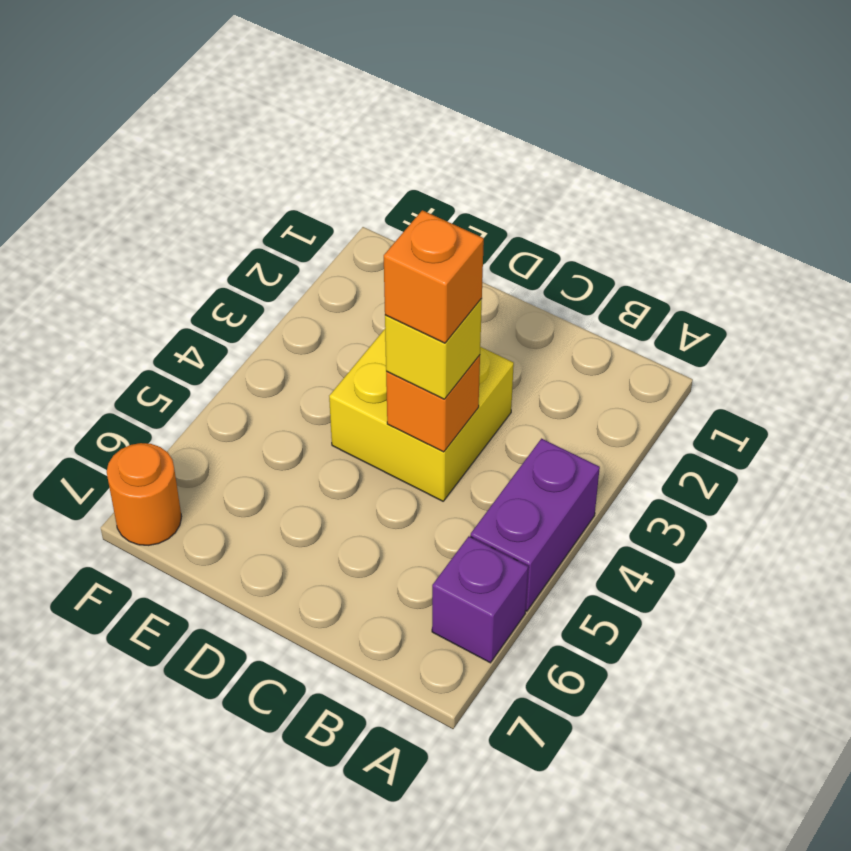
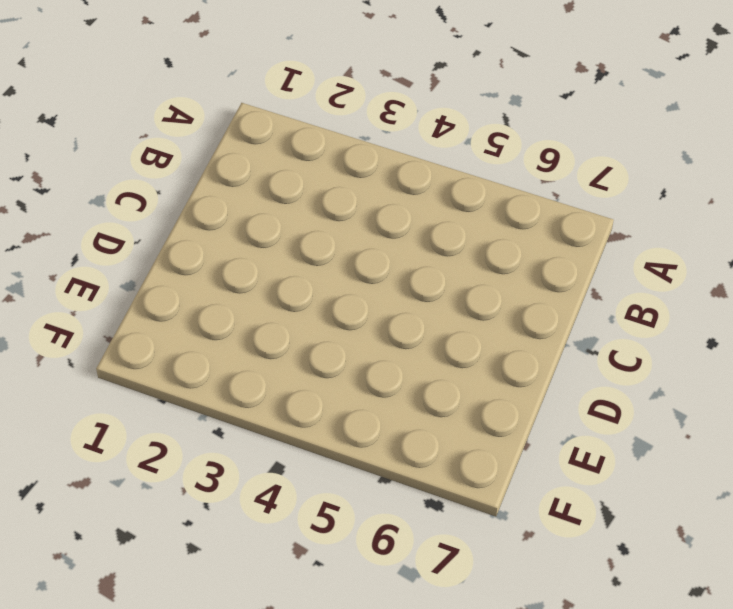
none -> purple brick A4:A5 level 1
none -> purple brick A6 level 1

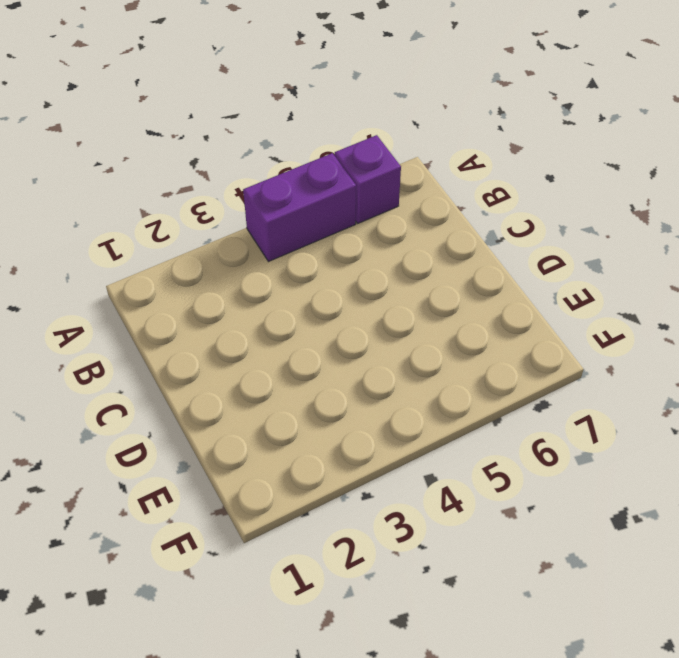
none -> yellow brick C3:D4 level 1
none -> orange round brick F7 level 1

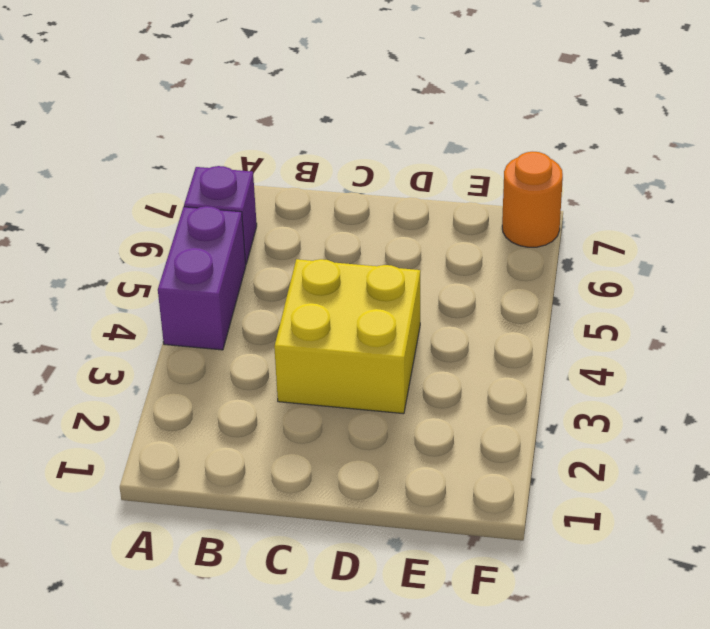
none -> orange brick C4 level 2
none -> yellow brick C4 level 3

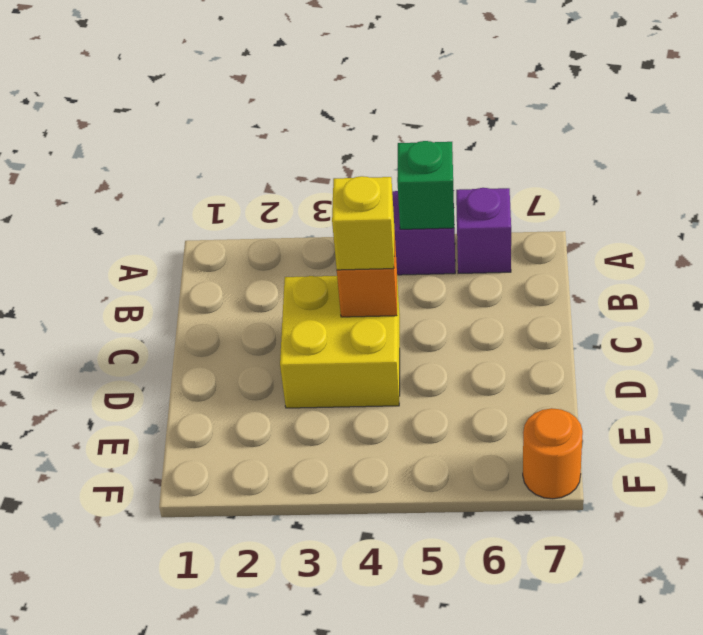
green brick A5 level 2 -> none
none -> orange brick C4 level 4

